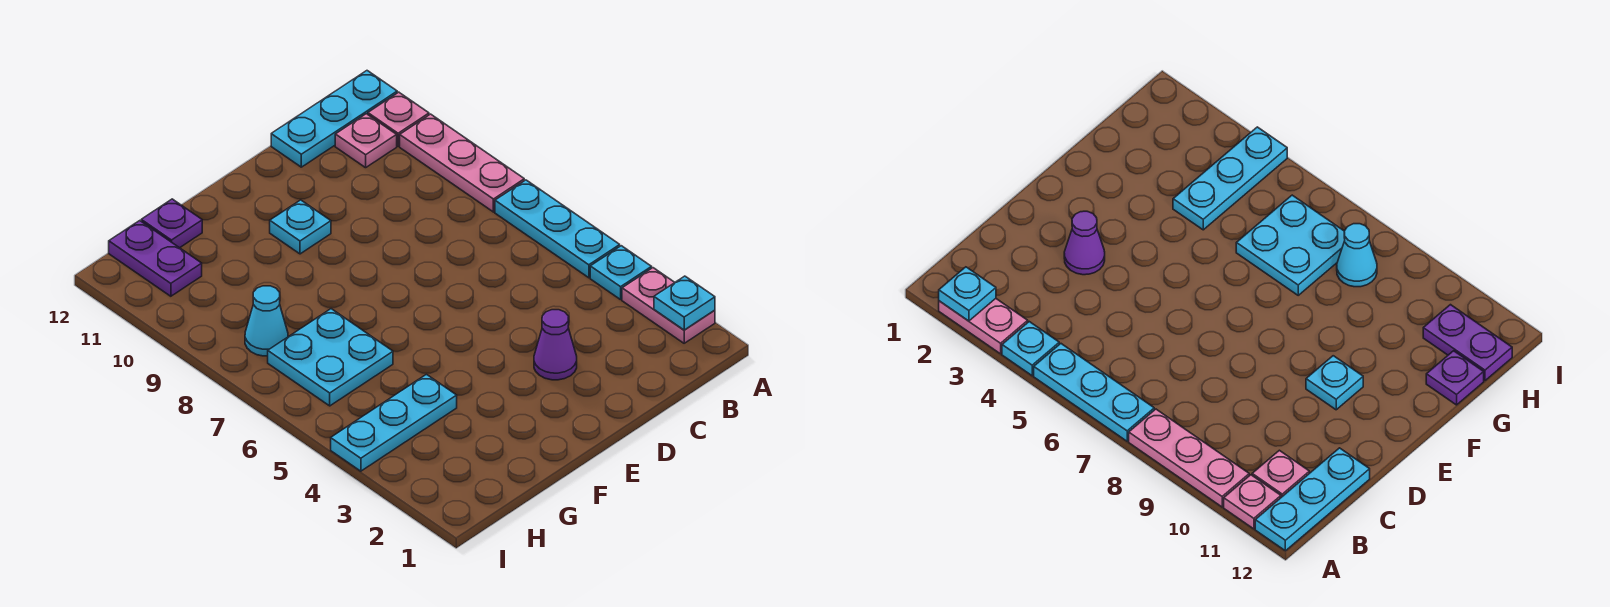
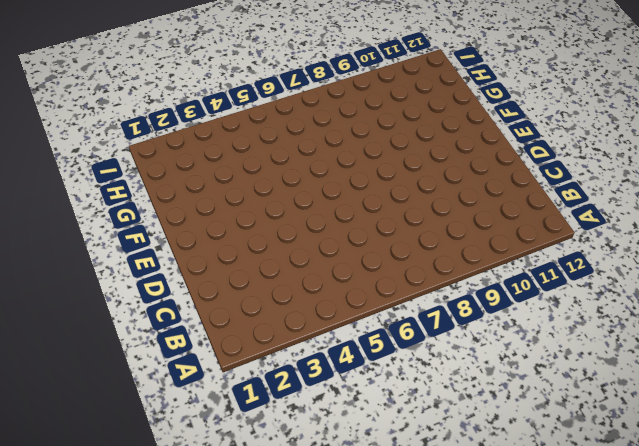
none -> pink plate A2:A3 level 1
none -> cyan plate A4 level 1
none -> cyan plate A5:A7 level 1

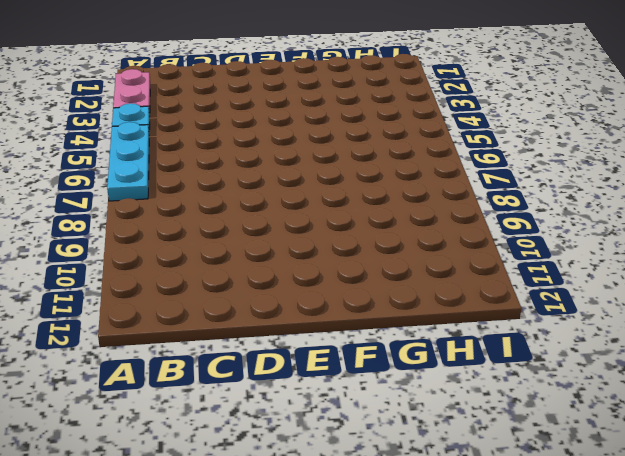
none -> pink plate A8:A10 level 1
none -> pink plate A11 level 1
none -> cyan plate A12:C12 level 1

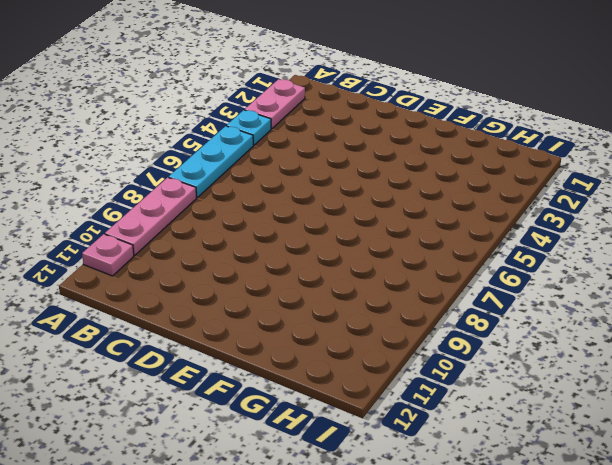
none -> cyan plate A12:C12 level 1
none -> pink plate B11 level 1
none -> purple cone D3 level 1

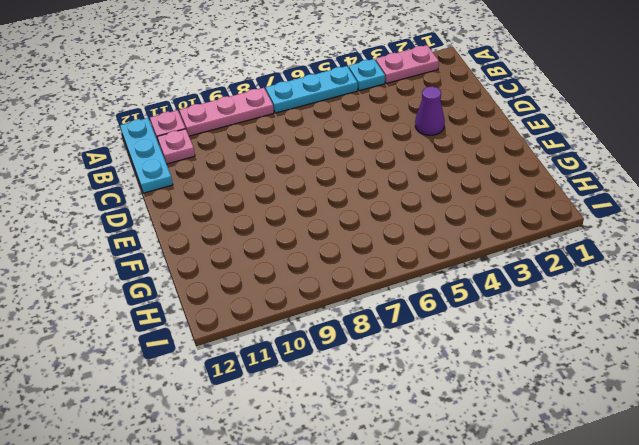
none -> cyan plate E10 level 1
none -> cyan plate G4:I4 level 1
none -> cyan plate G6:H7 level 1

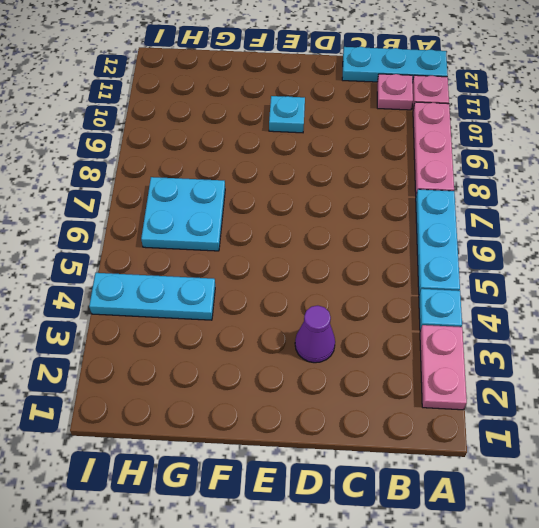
none -> purple plate G12 level 1
none -> cyan cone H8 level 1
none -> purple plate H11:H12 level 1

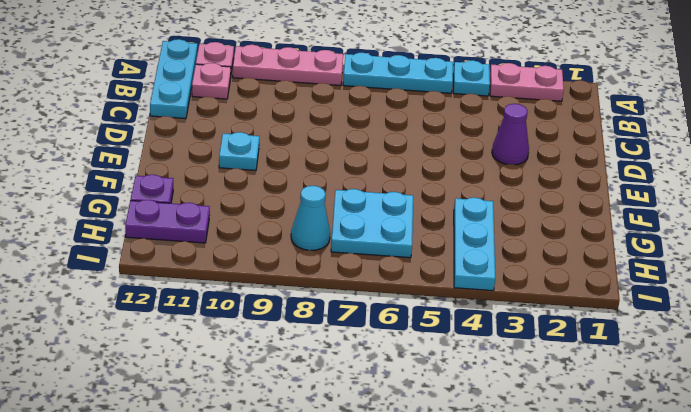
none -> cyan plate A2 level 2

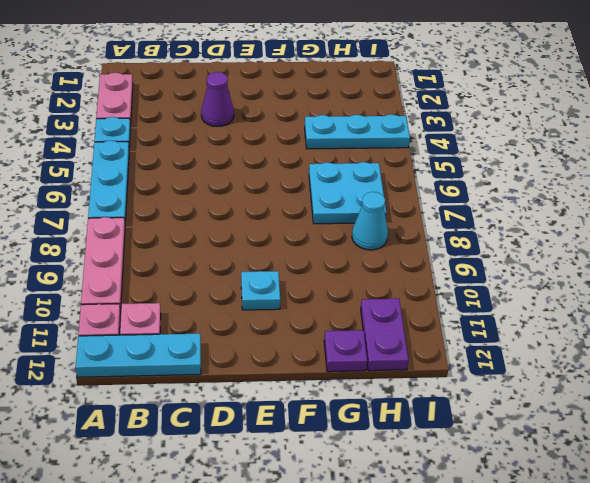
none -> cyan plate A2 level 2

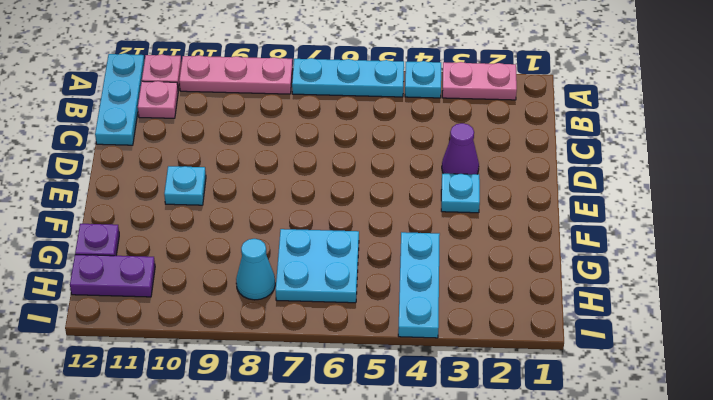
cyan plate E3 level 1 -> cyan plate A2 level 2

